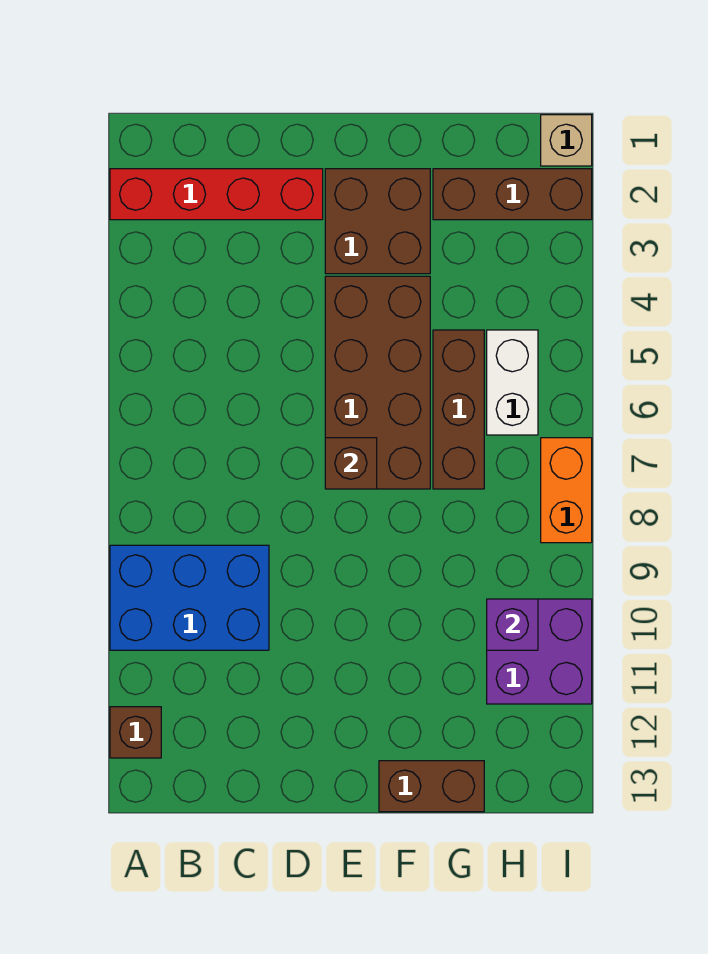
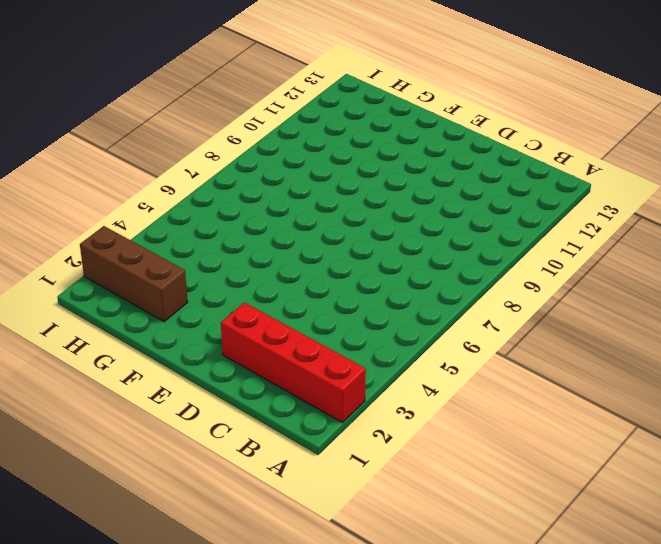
none -> blue brick A9:C10 level 1
none -> brown brick A12 level 1
none -> brown brick E2:F3 level 1

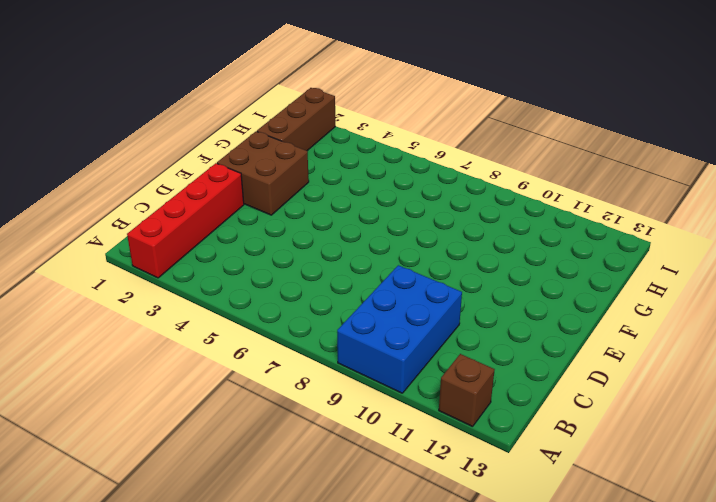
none -> brown brick E4:F7 level 1
none -> brown brick F13:G13 level 1
none -> brown brick G5:G7 level 1

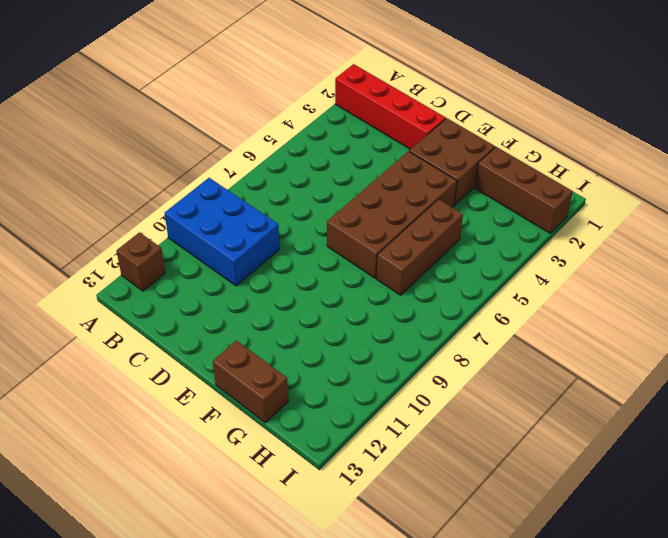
none -> white brick H5:H6 level 1
none -> purple brick H10:I11 level 1
none -> tan brick I1 level 1

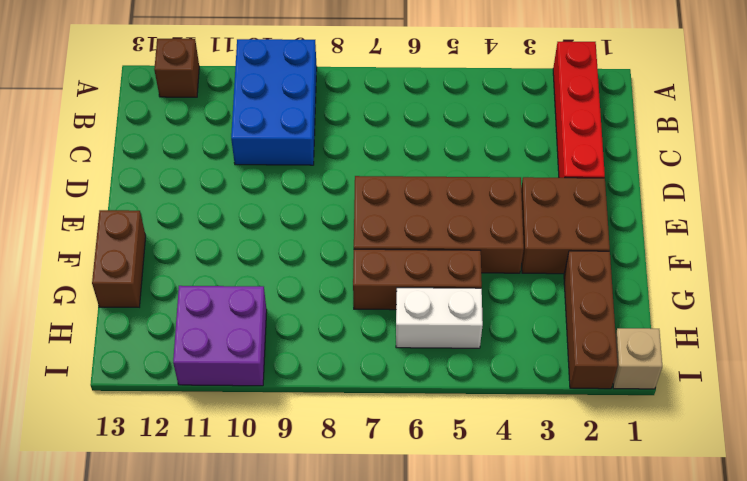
none -> orange brick I7:I8 level 1
none -> brown brick E7 level 2
none -> purple brick H10 level 2

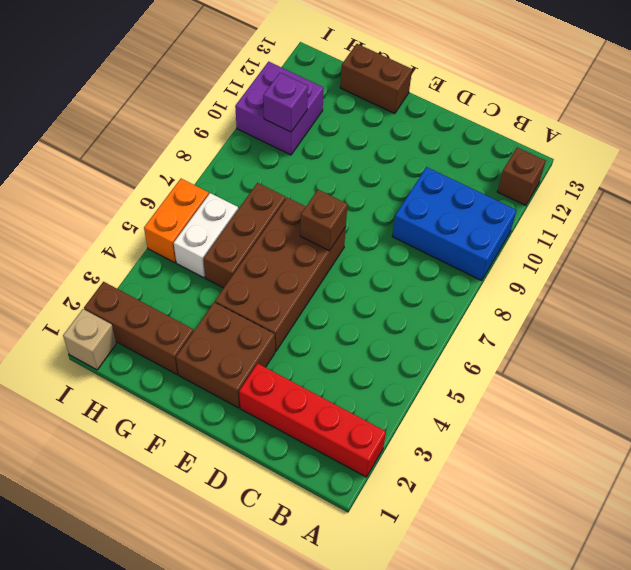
orange brick I5:I6 level 1 -> orange brick I7:I8 level 1

